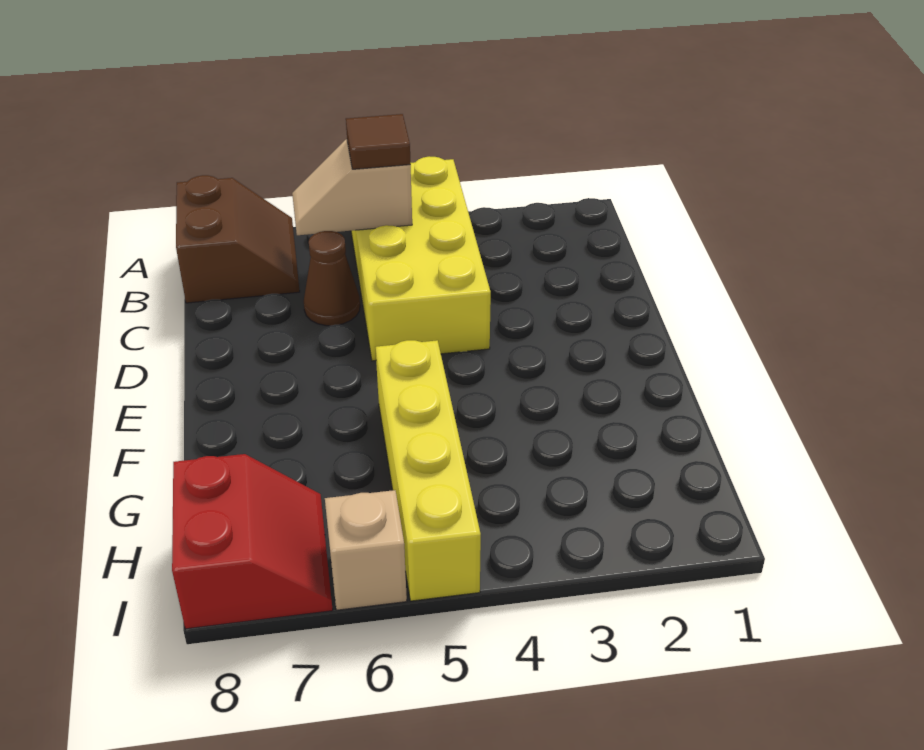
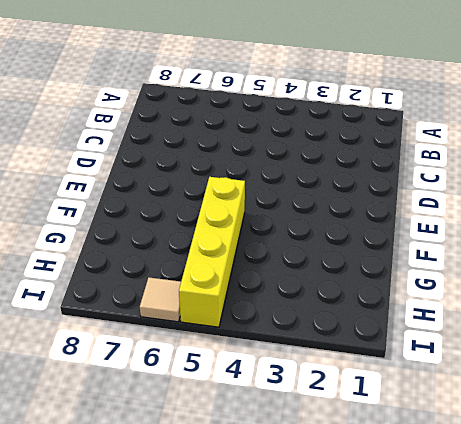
tan tile I6 level 1 -> tan brick I6 level 1
none -> yellow brick A4:D5 level 1
none -> brown slope A7:B8 level 1 top 8

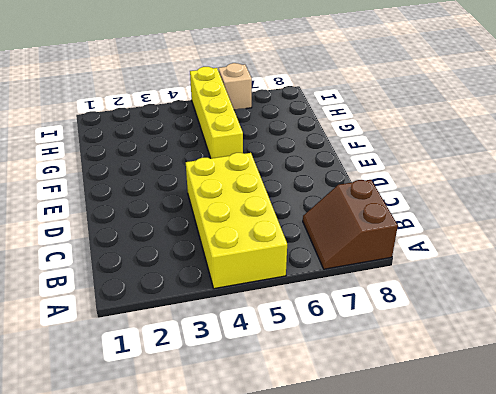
none -> brown cone C6 level 1
none -> red slope H7:I8 level 1 top 8

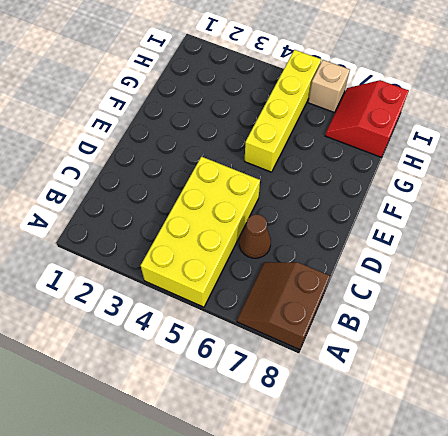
none -> tan slope B5:B6 level 2 top 5
none -> brown tile B5 level 3

